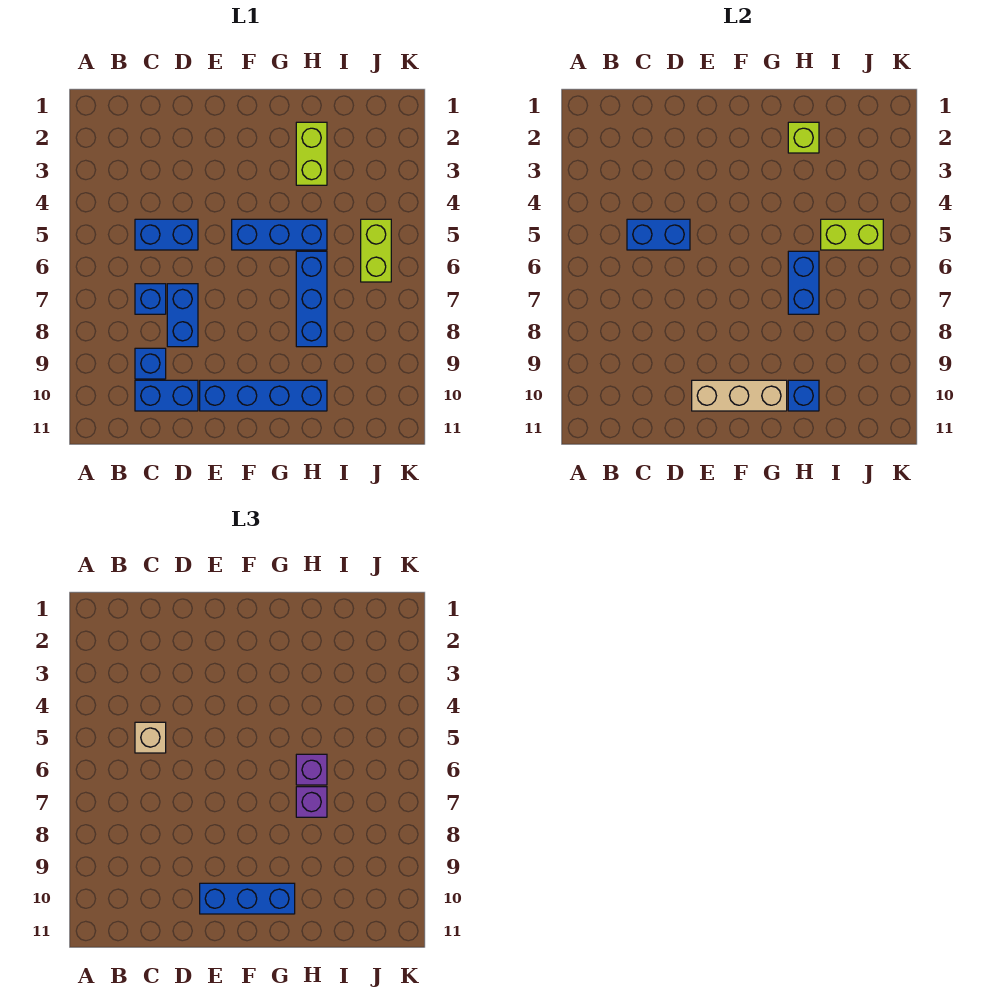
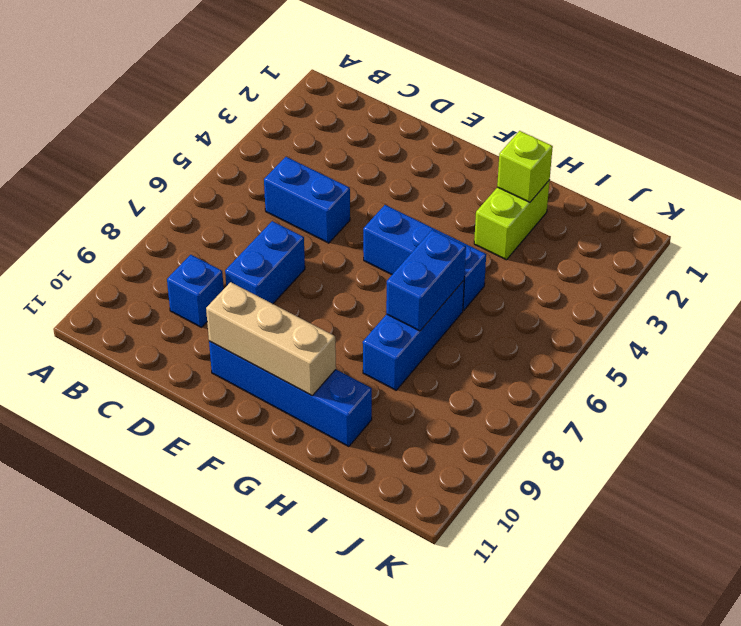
none -> blue brick C7 level 1
none -> blue brick C10:D10 level 1
none -> lime brick J5:J6 level 1

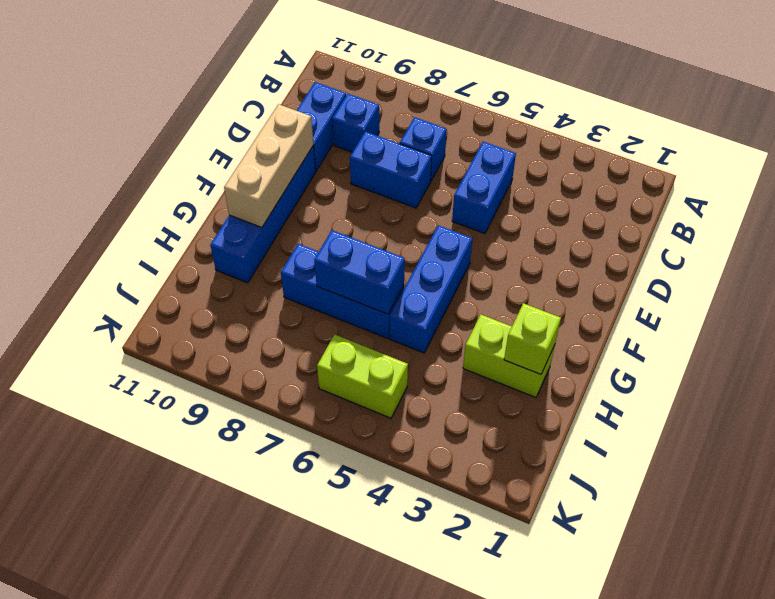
none -> blue brick C5:D5 level 2
none -> blue brick H10 level 2
none -> lime brick I5:J5 level 2

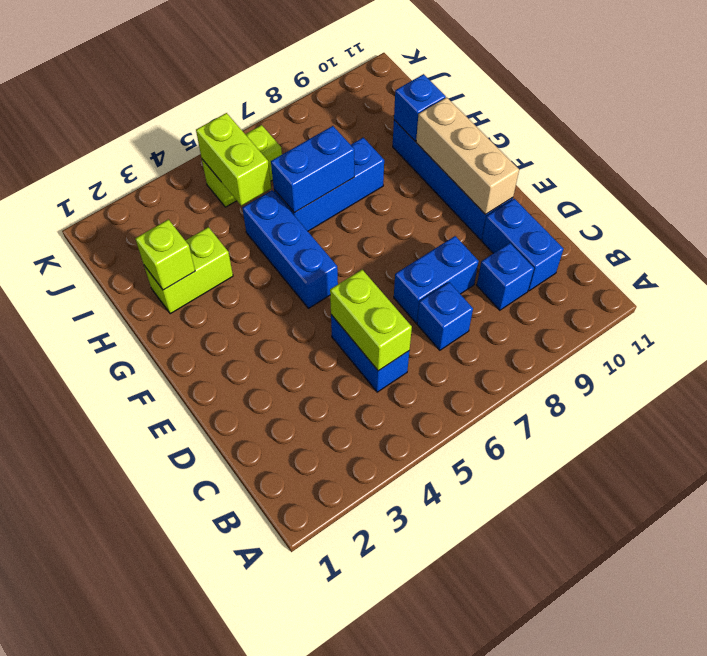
lime brick C5:D5 level 2 -> blue brick C5:D5 level 2
none -> tan brick C5 level 3
none -> blue brick E10:G10 level 3
none -> purple brick H6 level 3

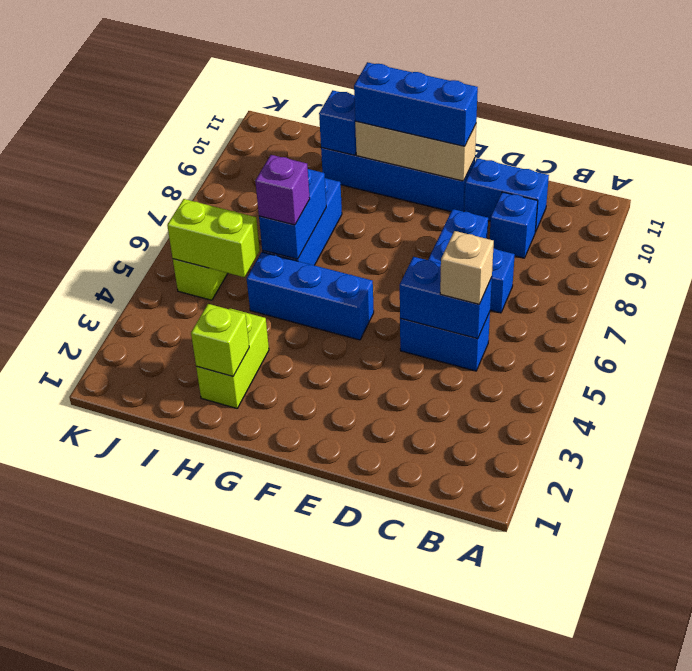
none -> purple brick H7 level 3

